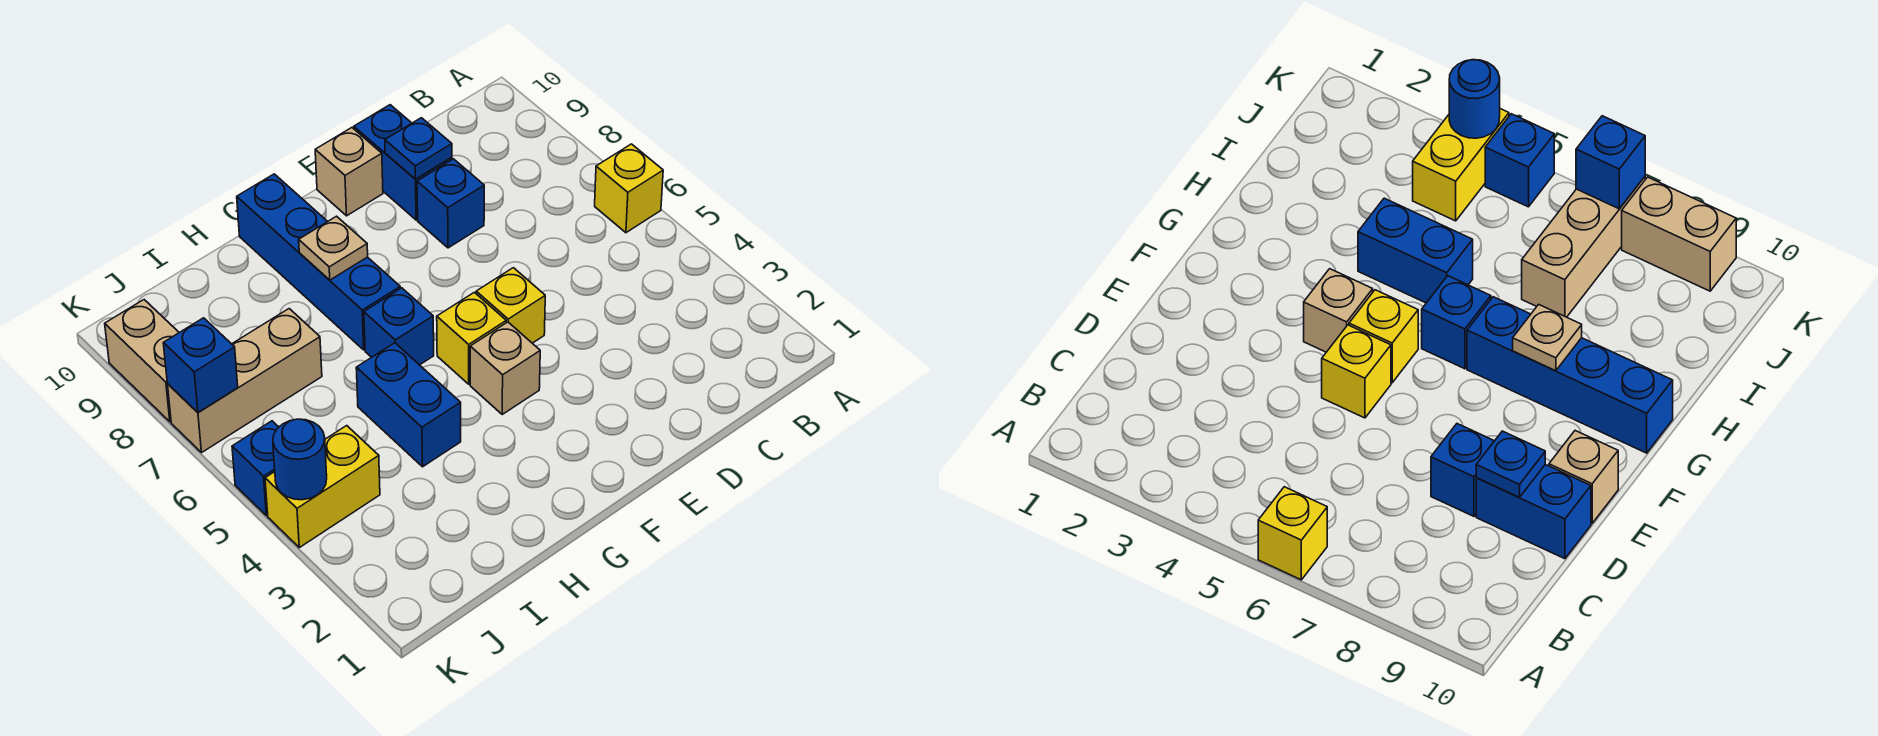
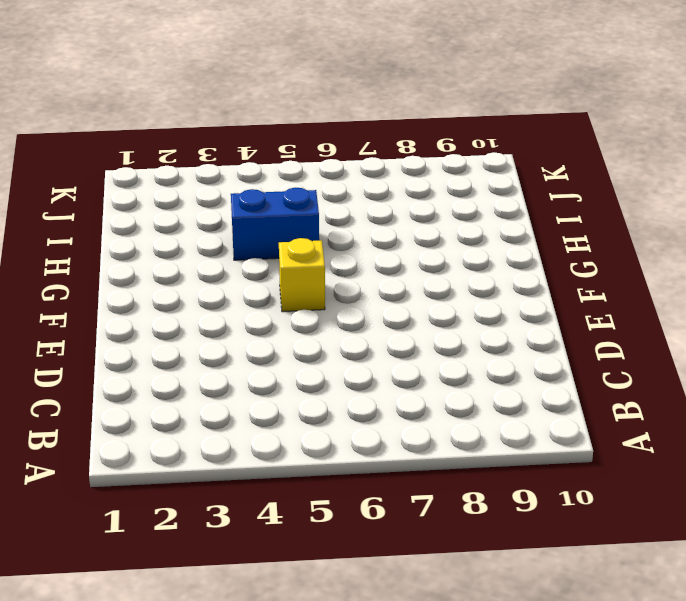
none -> yellow brick A6 level 1
none -> blue brick D8 level 1
none -> blue brick D9:D10 level 1

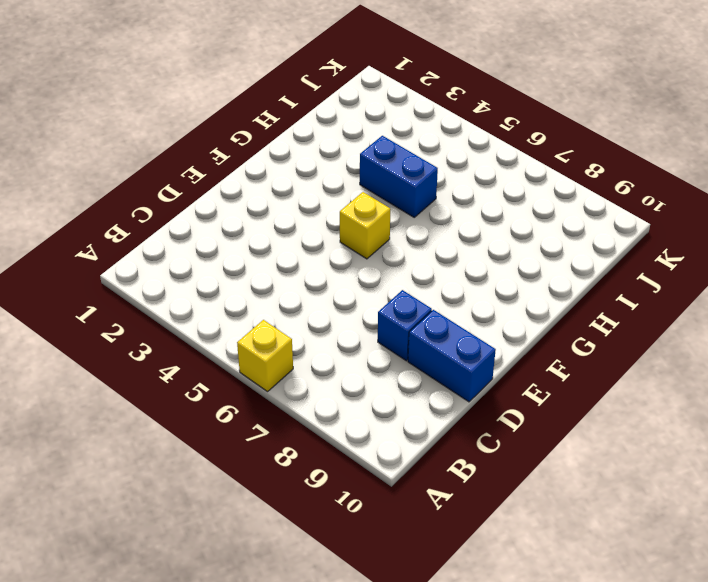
none -> yellow brick E5 level 1
none -> tan brick E10 level 1
none -> tan brick F4 level 1

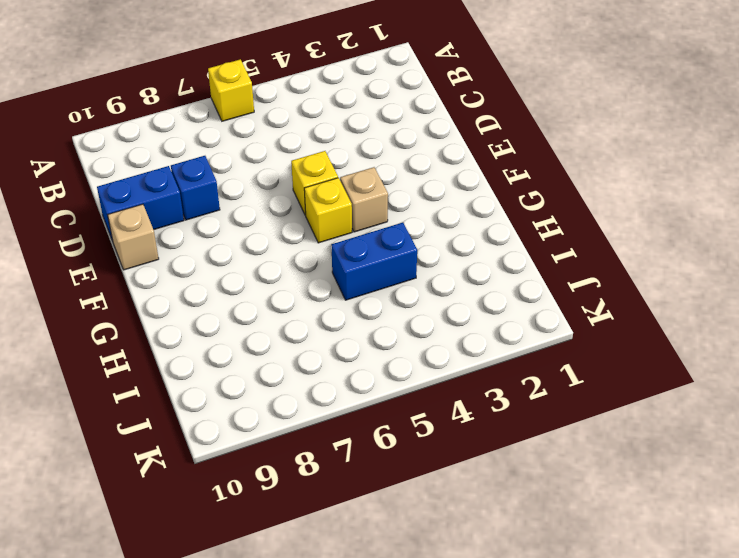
none -> blue brick G6 level 1
none -> blue brick G7:G10 level 1
none -> tan brick I7:K7 level 1

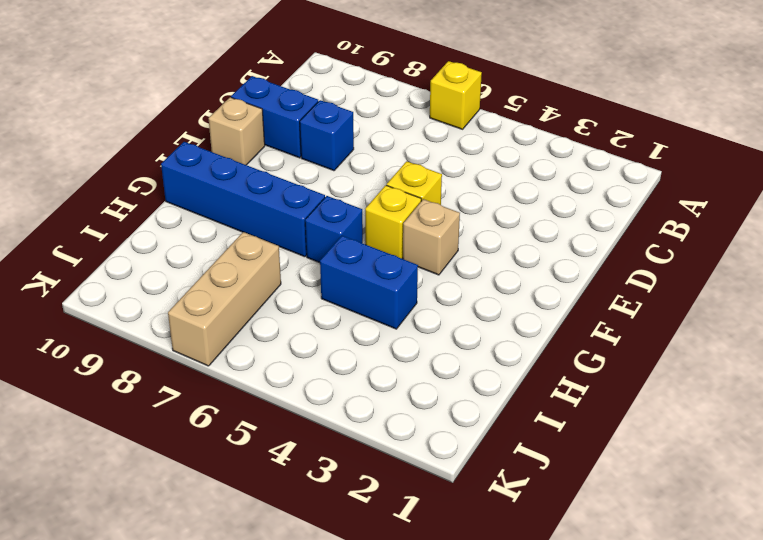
none -> yellow brick J4:K4 level 1
none -> blue brick K5 level 1
none -> tan brick K8:K9 level 1

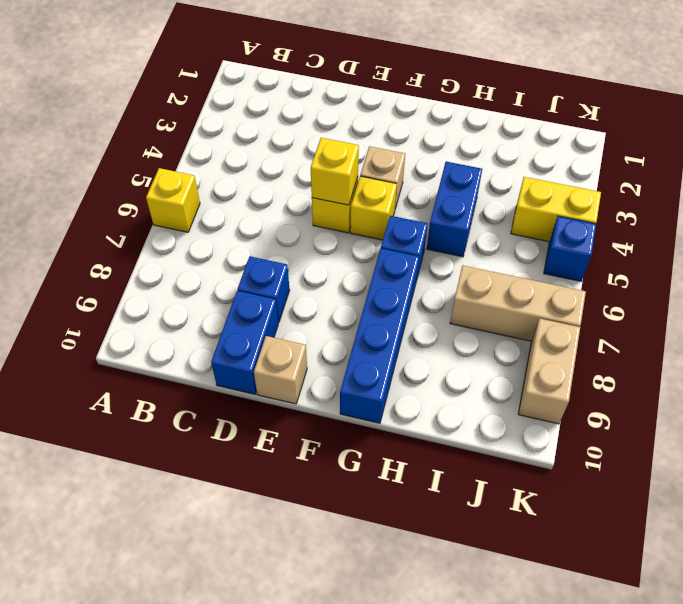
yellow brick E5 level 2 -> none
none -> blue plate D9 level 2
none -> tan plate G8 level 2
none -> blue round brick K4 level 2

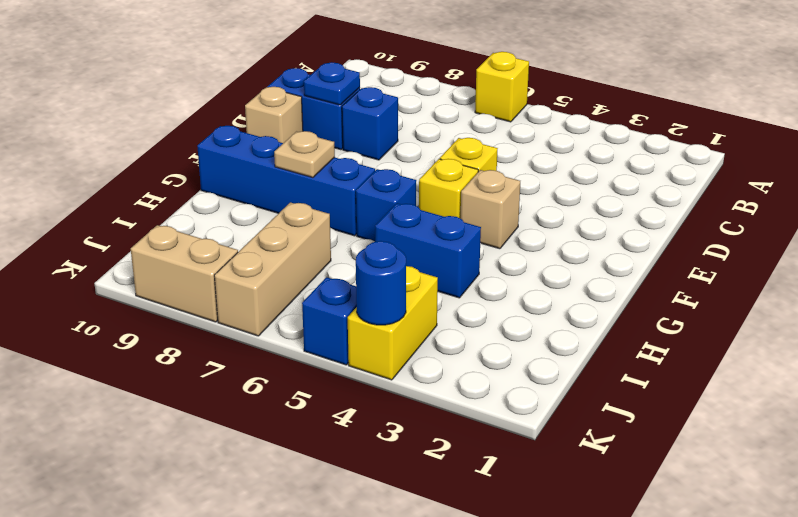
none -> blue brick K7 level 2

